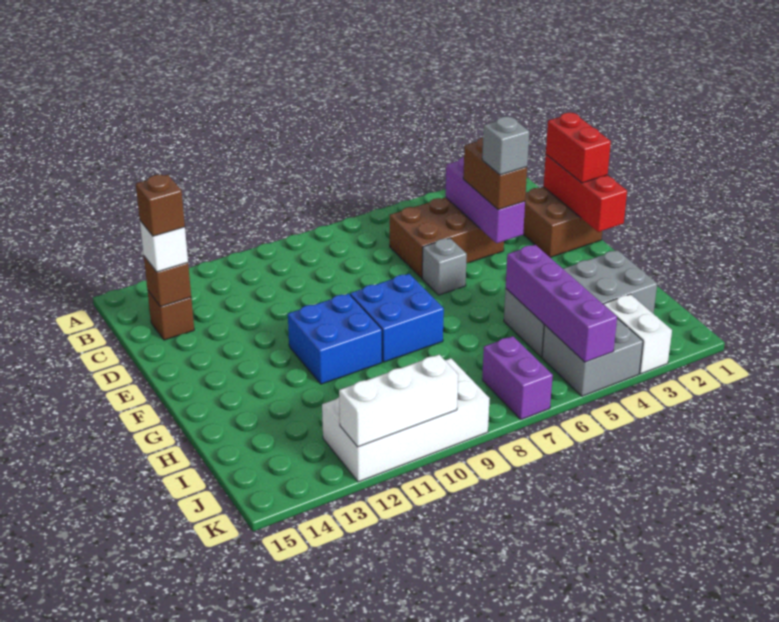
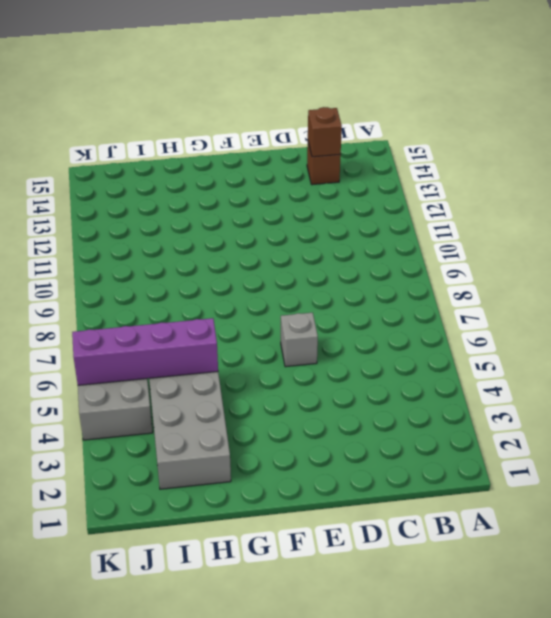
none -> brown brick C4:D6 level 1
none -> brown brick D1:E2 level 1
none -> blue brick F8:G9 level 1

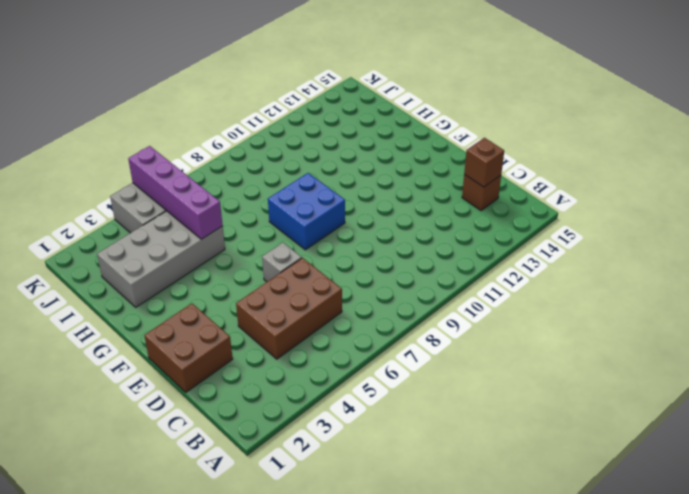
none -> blue brick F10:G11 level 1
none -> white brick J3:K3 level 1
none -> purple brick J7:K7 level 1

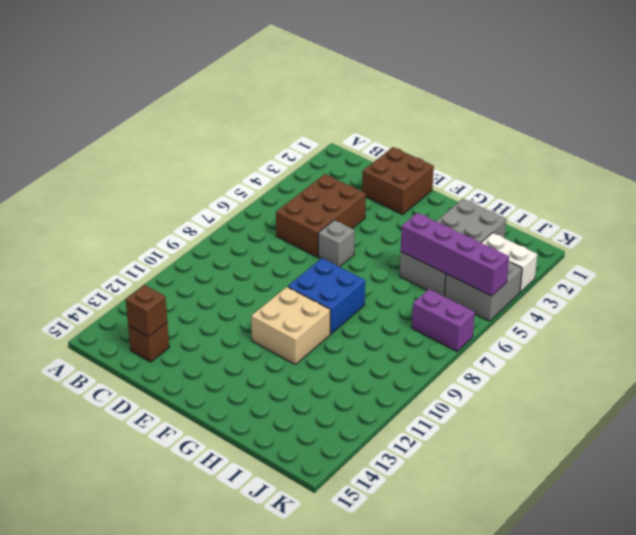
tan brick F10:G11 level 1 -> blue brick F10:G11 level 1
none -> white brick J9:K12 level 1
none -> purple brick C4:E4 level 2
none -> red brick D1:F1 level 2

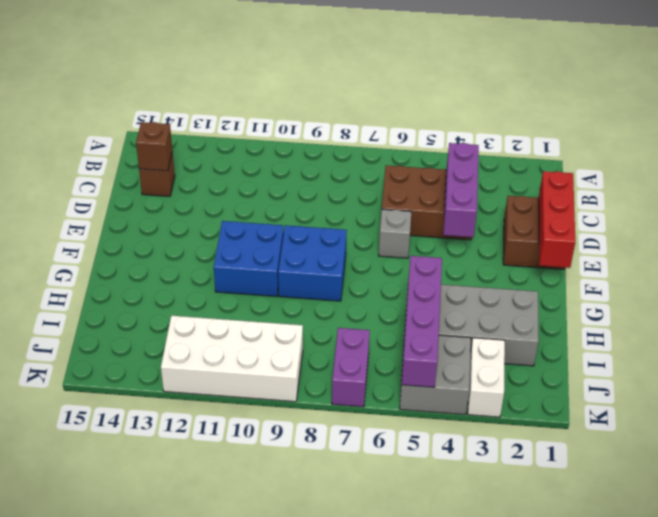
none -> white brick K10:K12 level 2
none -> white brick C14 level 3
none -> red brick D1:E1 level 3

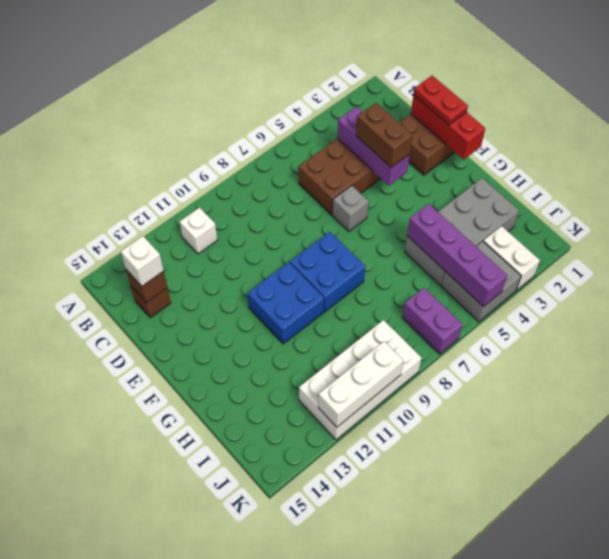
white brick B11 level 1 -> none
red plate D1:E1 level 3 -> red brick D1:E1 level 3
none -> brown brick C14 level 4
none -> grey brick E4 level 4

